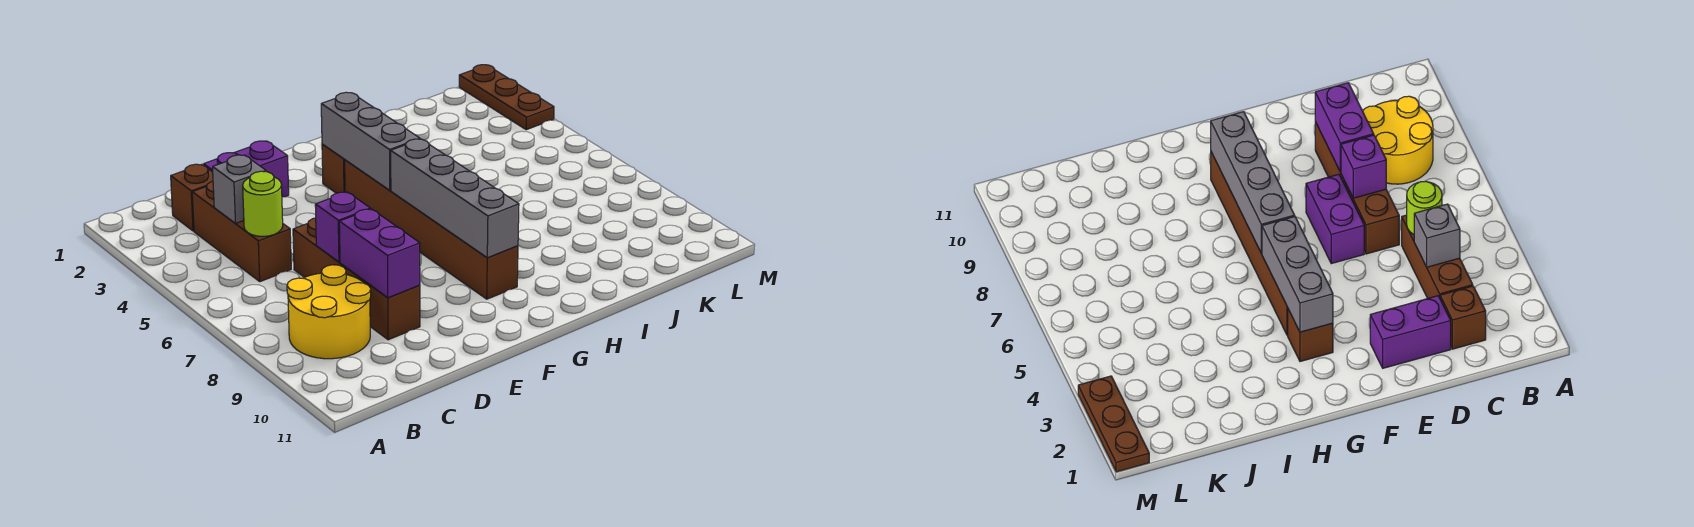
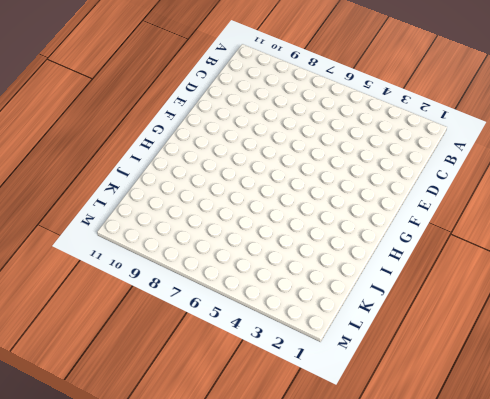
none -> yellow round brick B8:C9 level 1
none -> brown brick C2 level 1
none -> brown brick C3:C5 level 1

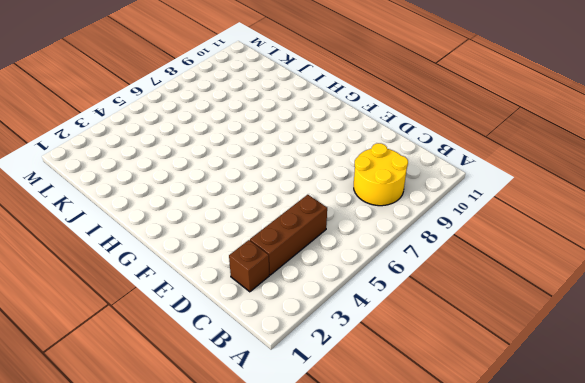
none -> purple brick D2:E2 level 1
none -> brown brick D6:D9 level 1
none -> purple brick E6:E7 level 1

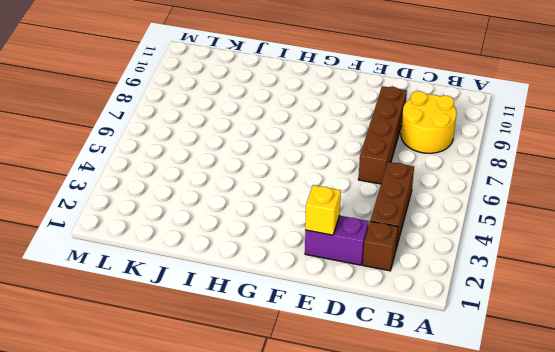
yellow brick E2 level 2 -> none
none -> purple brick E6:E7 level 1
none -> brown brick G3 level 1
none -> brown brick G4:G9 level 1

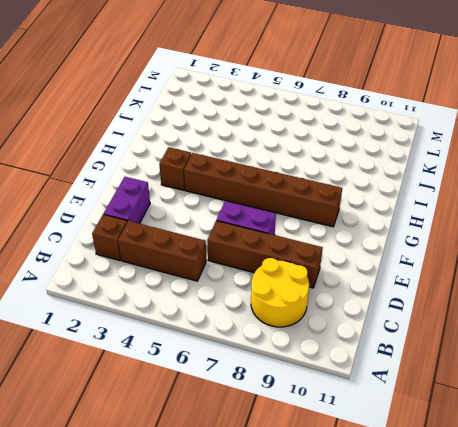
none -> brown plate M1:M3 level 1
none -> grey brick C4 level 2
none -> lime round brick C5 level 2

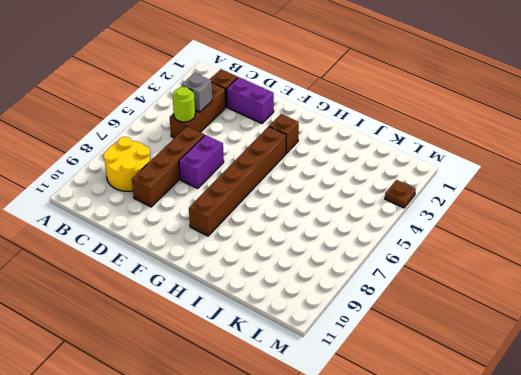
brown plate M3 level 1 -> brown plate M1:M3 level 1
none -> purple brick D7 level 2
none -> purple brick D8:D9 level 2
none -> grey brick G3:G5 level 2

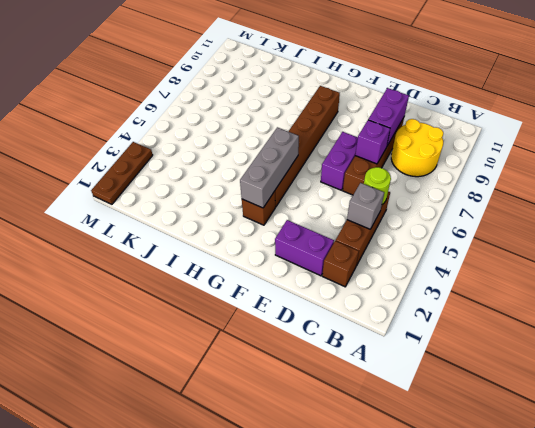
none -> grey brick G6:G9 level 2

